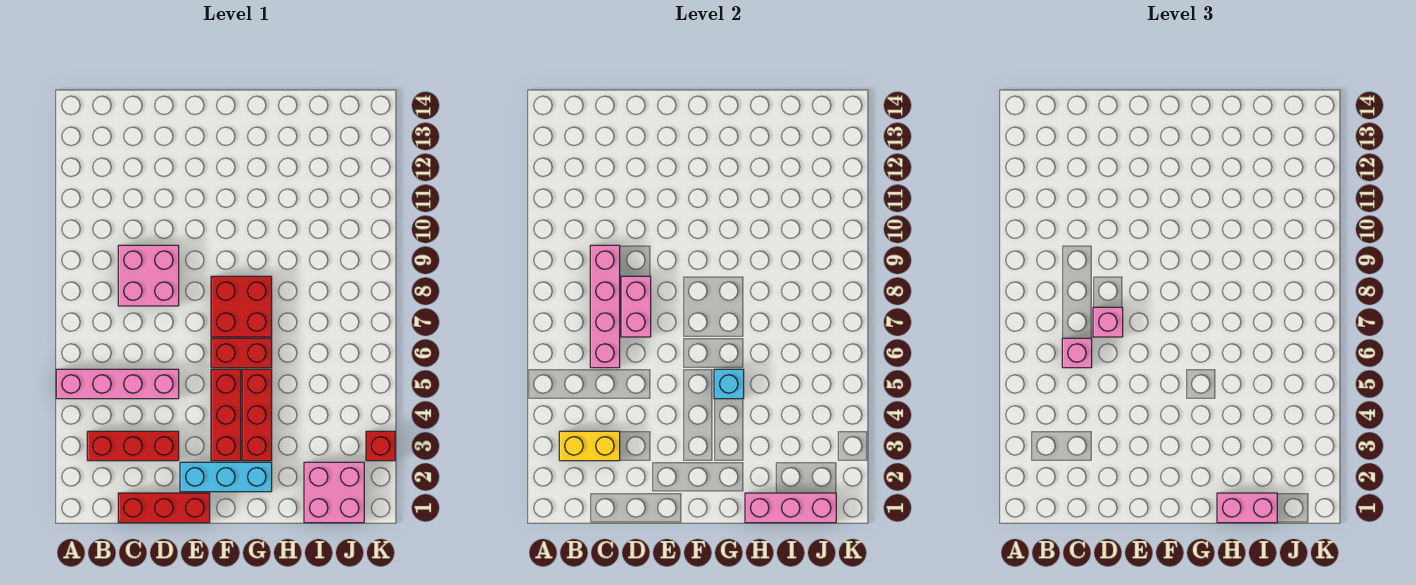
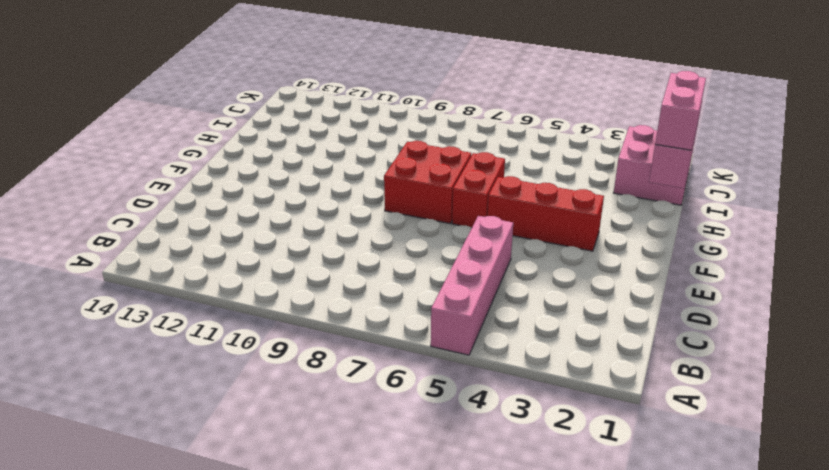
none -> red brick B3:D3 level 1
none -> red brick C1:E1 level 1
none -> pink brick C8:D9 level 1

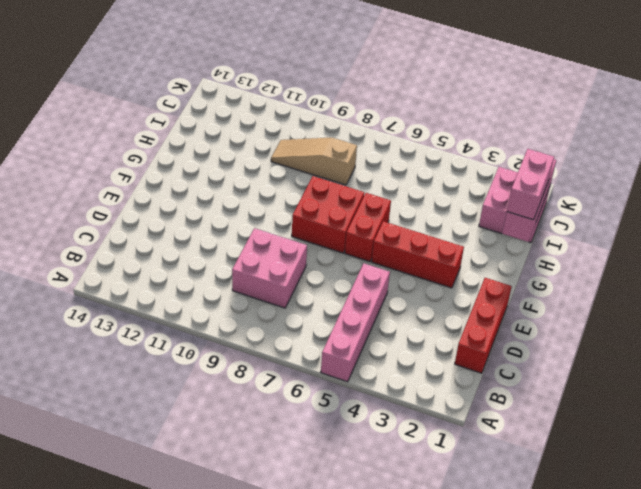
tan slope I8:I10 level 1 top 8 -> none
none -> red brick B3:D3 level 1
none -> cyan brick E2:G2 level 1
none -> red brick G3:G5 level 1

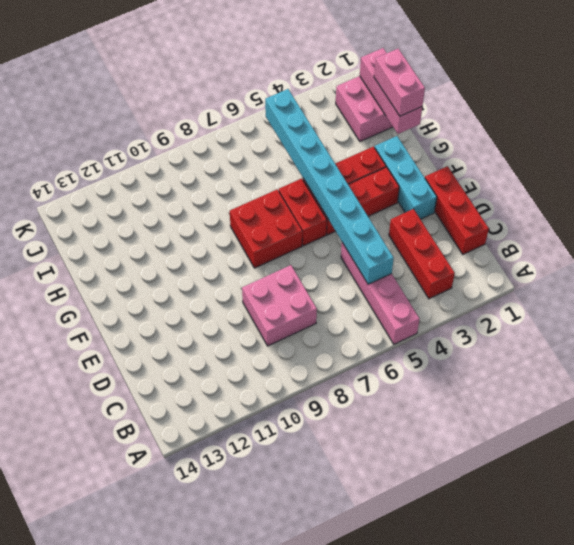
cyan brick C5:J5 level 2 -> cyan brick G5 level 2
none -> red brick K3 level 1
none -> yellow brick B3:C3 level 2
none -> pink brick C6:C9 level 2

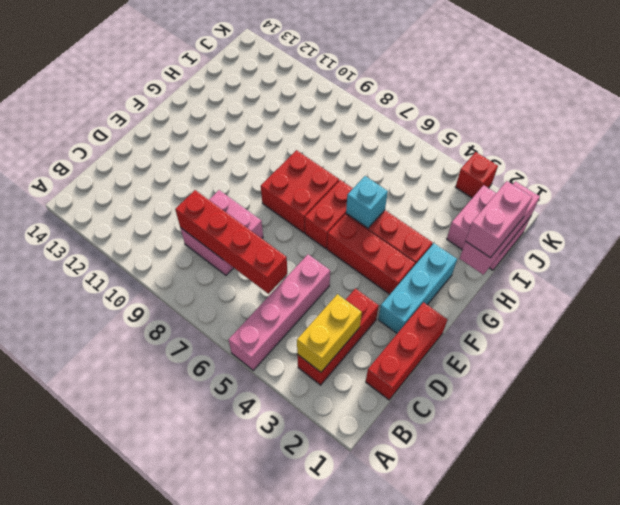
red brick C6:C9 level 2 -> pink brick C6:C9 level 2
none -> pink brick D7:D8 level 2
none -> pink brick C6 level 3
none -> pink brick D7 level 3

